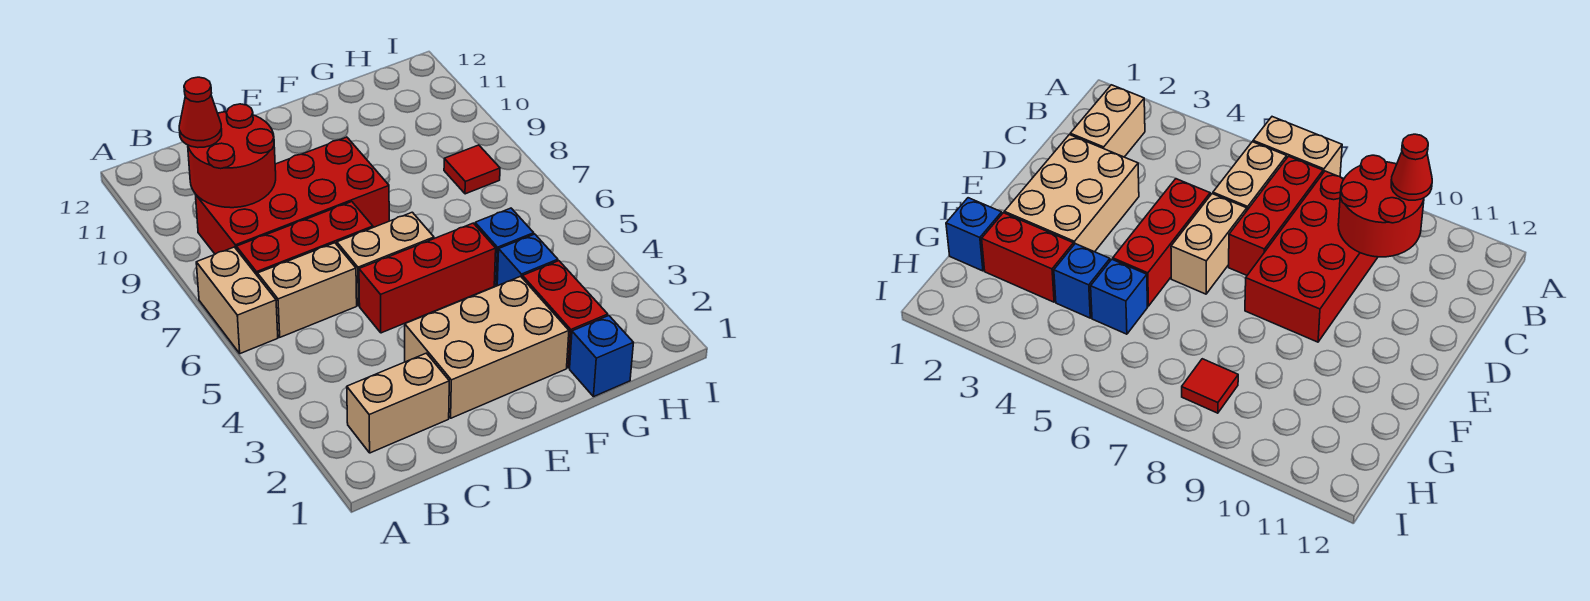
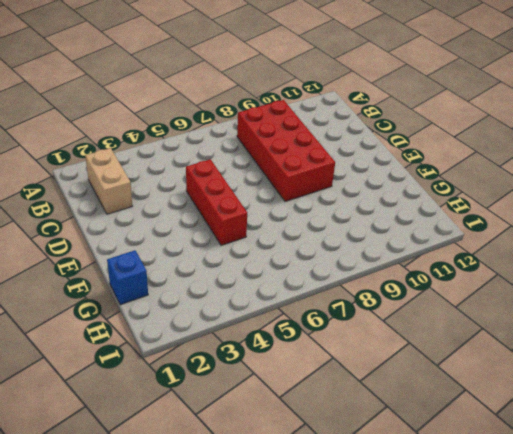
none -> tan brick A6:A7 level 1
none -> tan brick B6:C6 level 1
none -> red brick B7:D7 level 1

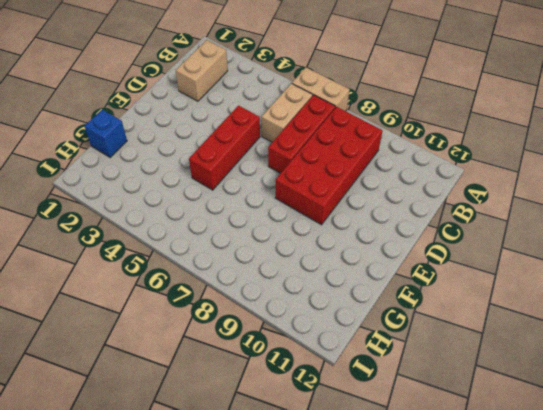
none -> tan brick D2:F3 level 1
none -> tan brick D6:E6 level 1
none -> red brick G2:G3 level 1

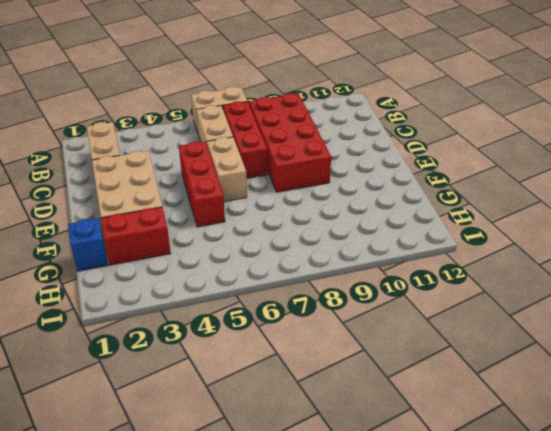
none -> blue brick G4 level 1
none -> blue brick G5 level 1
none -> red tile H8 level 1

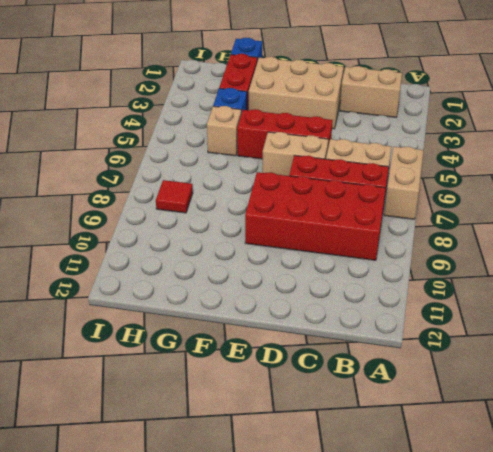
tan brick G5 level 1 -> blue brick G5 level 1
none -> red round brick B9:C10 level 2
none -> red cone B10 level 3

